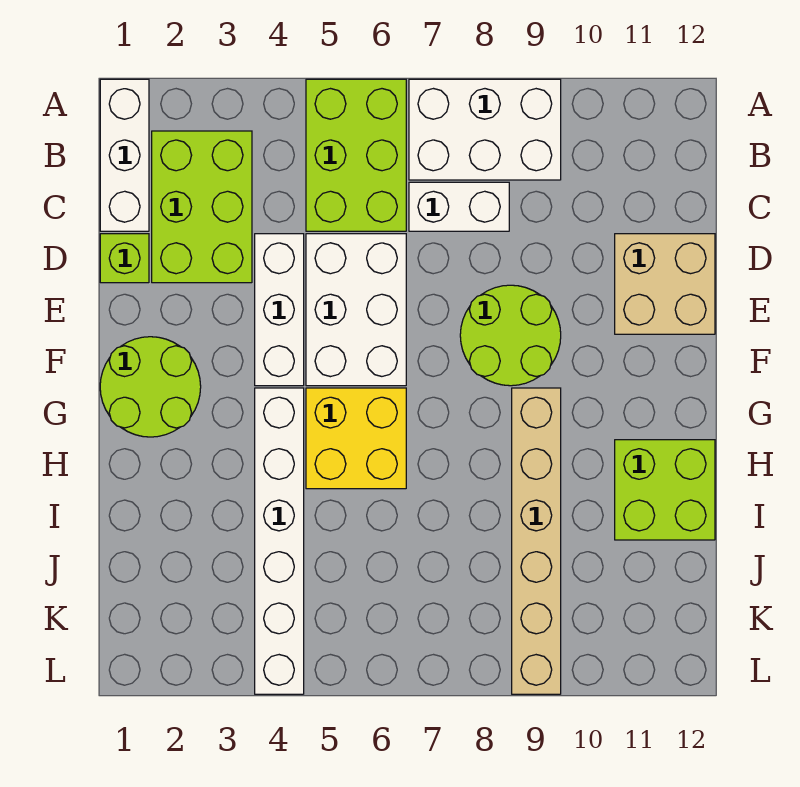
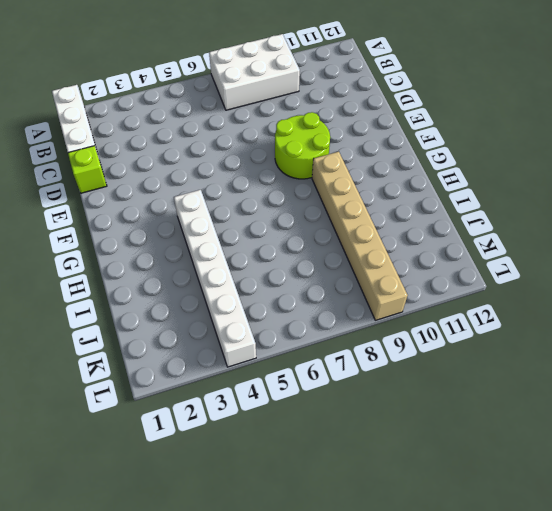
none -> lime brick A5:C6 level 1
none -> lime brick B2:D3 level 1
none -> white brick C7:C8 level 1

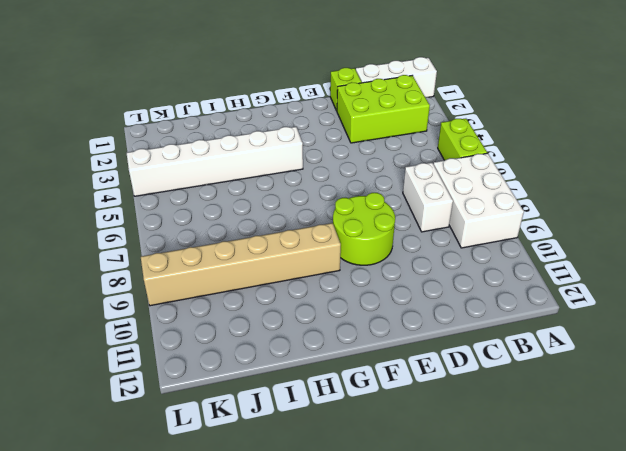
lime brick A5:A6 level 1 -> lime brick A5:C6 level 1
none -> white brick D4:F4 level 1
none -> white brick D5:F6 level 1
none -> tan brick D11:E12 level 1

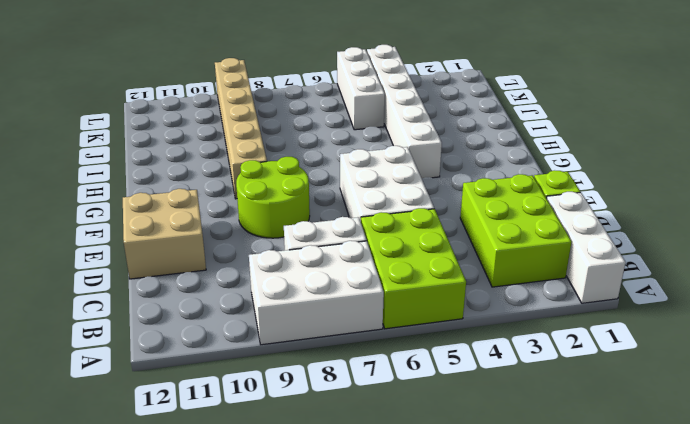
white brick J5:L5 level 1 -> white brick D4:F4 level 1
none -> lime round brick F1:G2 level 1
none -> yellow brick G5:H6 level 1
none -> lime brick H11:I12 level 1

